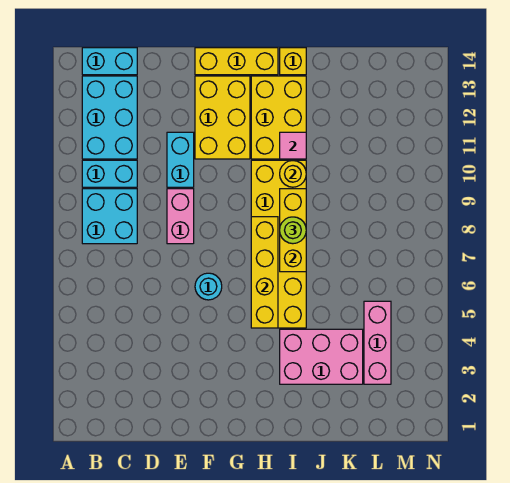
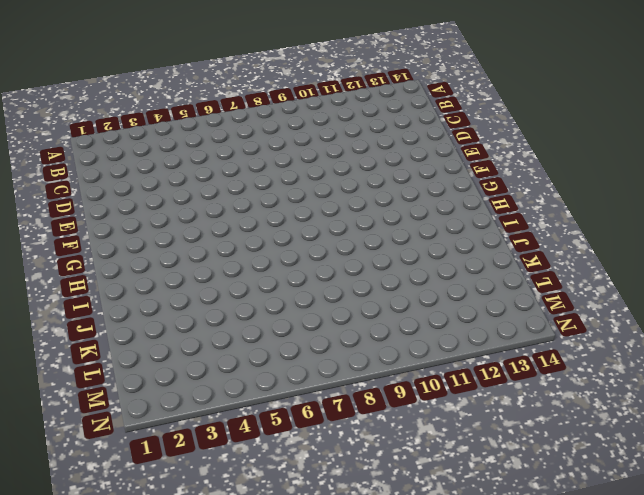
none -> cyan brick B8:C9 level 1
none -> cyan brick B10:C10 level 1
none -> cyan brick B11:C13 level 1

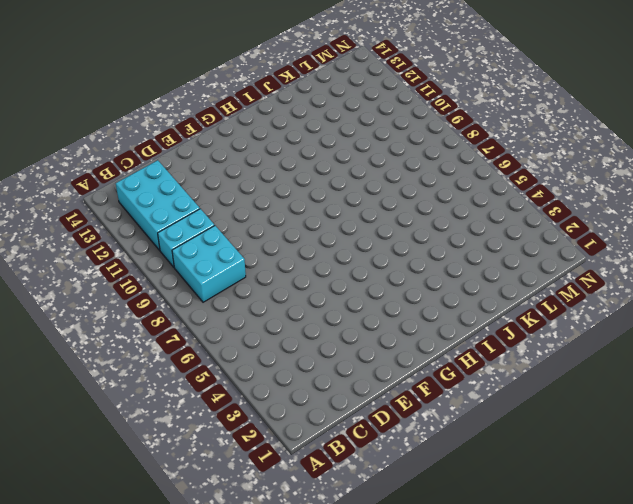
none -> cyan brick B14:C14 level 1
none -> pink brick E8:E9 level 1
none -> cyan brick E10:E11 level 1

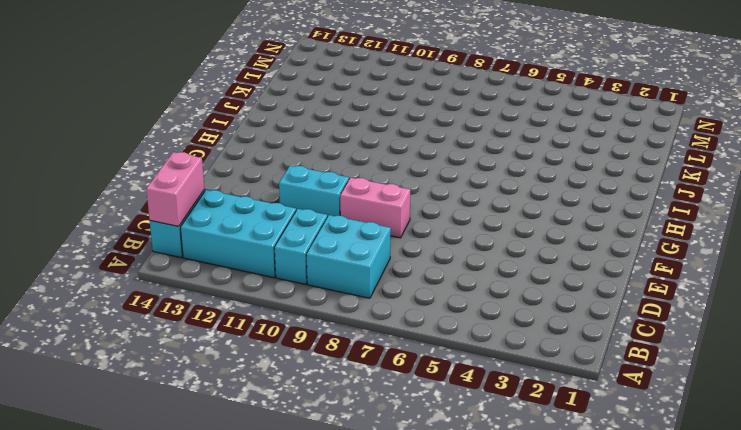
pink brick B14:C14 level 2 -> none
none -> cyan round brick F6 level 1
none -> yellow brick F11:G13 level 1
none -> yellow brick F14:H14 level 1

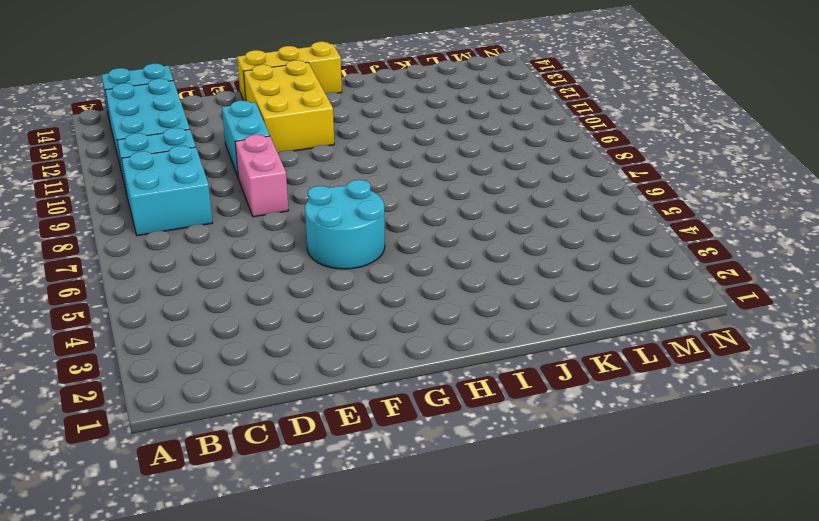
cyan round brick F5:G6 level 1 -> cyan round brick F6 level 1
none -> yellow brick H5:I10 level 1
none -> yellow brick H11:I13 level 1
none -> pink brick I3:K4 level 1

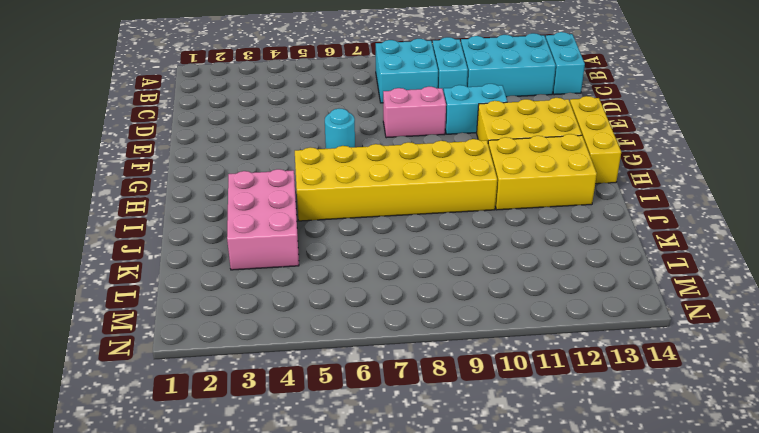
none -> yellow brick I14 level 1
none -> pink brick L3:L5 level 1
none -> yellow brick H5:H8 level 2

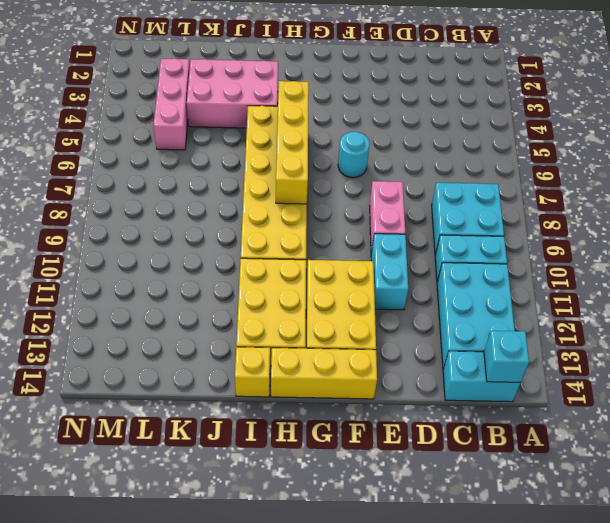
cyan brick B14 level 2 -> none
none -> yellow brick I7:I9 level 2
none -> yellow round brick I10 level 2
none -> pink tile I11 level 2

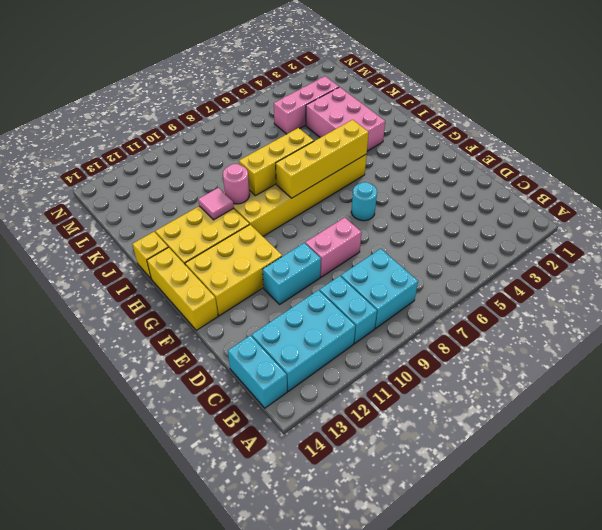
pink round brick I10 level 2 -> yellow round brick I10 level 2
none -> lime round brick I8 level 3

